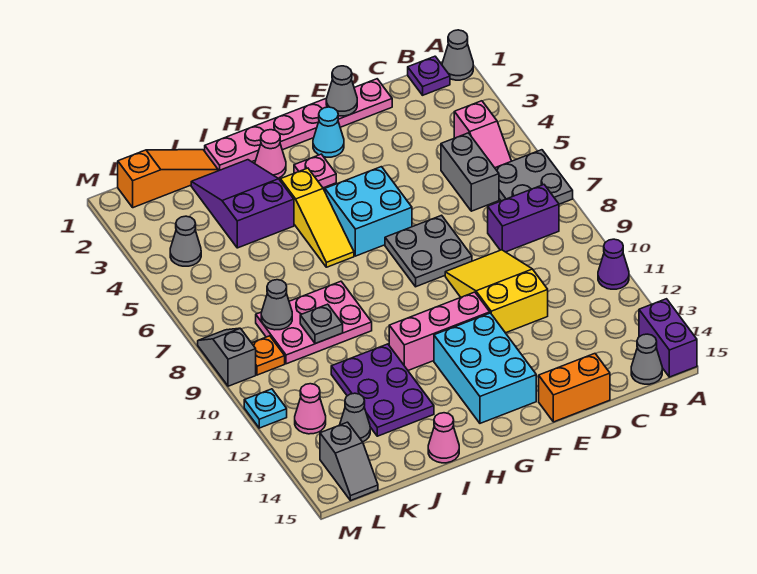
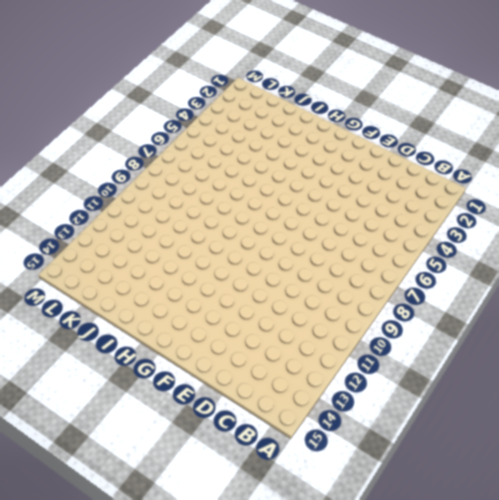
none -> grey cone A1 level 1
none -> grey plate A6:B7 level 1
none -> purple cone A11 level 1
none -> purple brick A14:A15 level 1

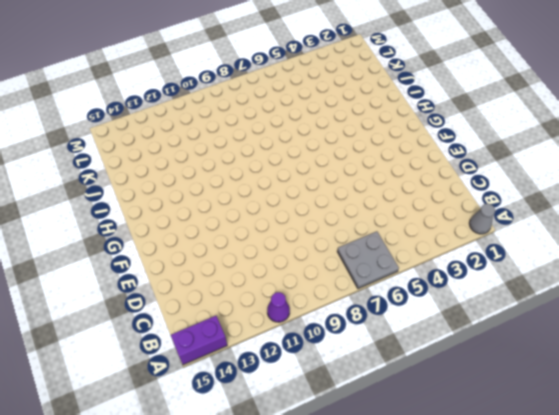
none -> purple plate B1 level 1
none -> pink slope B4:B5 level 1 top 4
none -> purple brick B8:C8 level 1
none -> grey cone B15 level 1

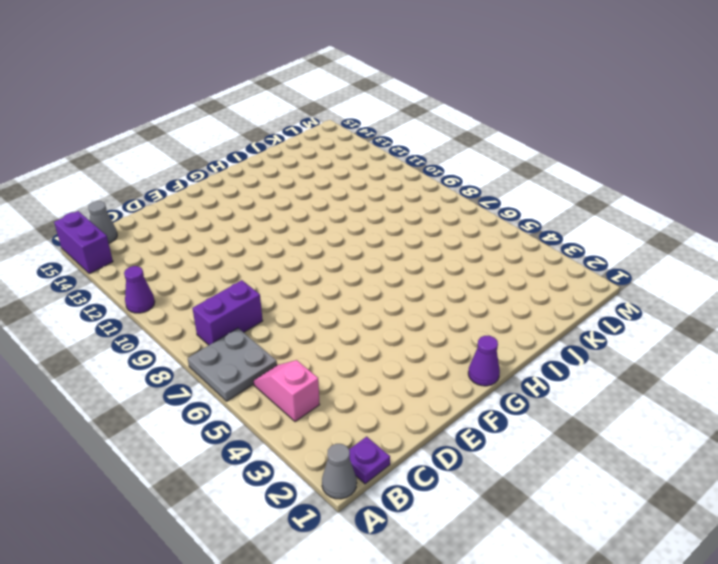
purple cone G1 level 1 -> pink plate D1:I1 level 1
none -> grey brick C5:C6 level 1
none -> yellow slope D9:E11 level 1 top 11
none -> orange brick D15:E15 level 1
none -> grey plate E7:F8 level 1

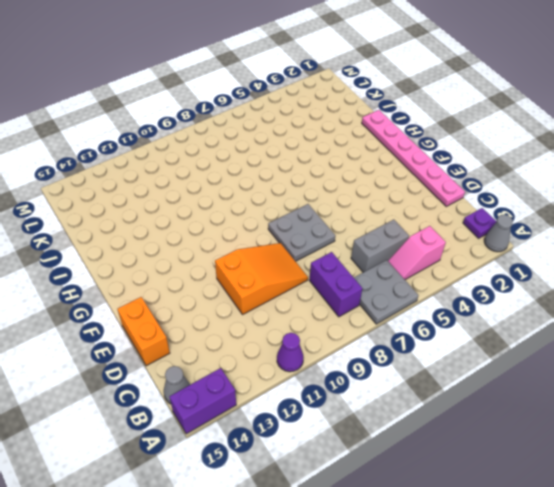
orange slope D9:E11 level 1 top 11 -> yellow slope D9:E11 level 1 top 11
none -> cyan cone F2 level 1
none -> cyan brick F5:G6 level 1
none -> pink brick F11:H11 level 1
none -> cyan brick F12:G14 level 1

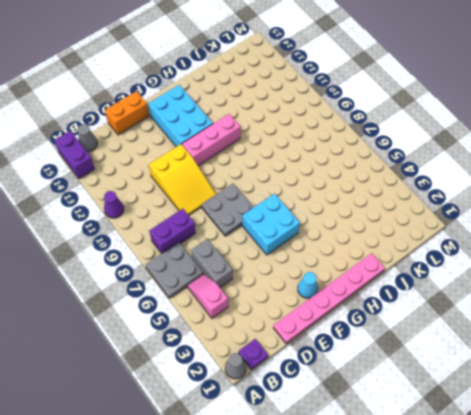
none -> pink plate G3 level 1
none -> pink cone H2 level 1
none -> yellow slope H4:H6 level 1 top 4
none -> purple slope I2:J4 level 1 top 4

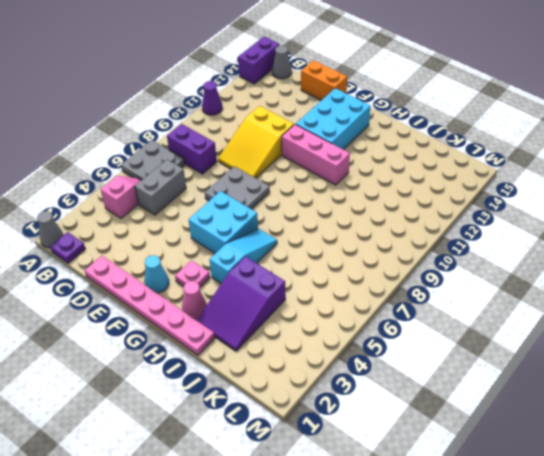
cyan slope H4:H6 level 1 top 4 -> yellow slope H4:H6 level 1 top 4
none -> pink plate I8:K9 level 1
none -> purple plate I11:J13 level 1
none -> pink cone I15 level 1
none -> orange slope J1:L1 level 1 top L

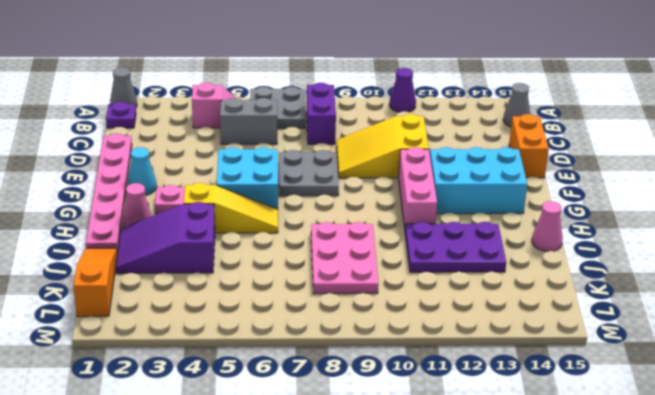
none -> purple brick A14:A15 level 1
none -> grey cone K13 level 1
none -> grey cone L4 level 1
none -> orange plate L9 level 1

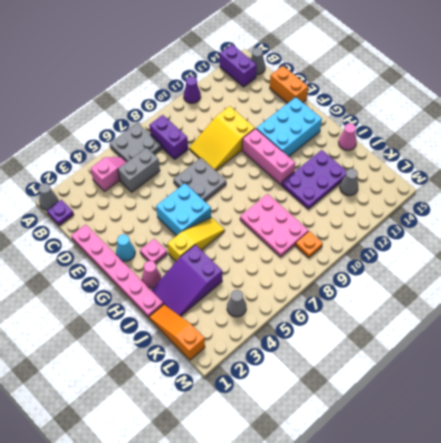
purple brick A14:B14 level 1 -> purple brick A14:A15 level 1
none -> pink cone L12 level 1
none -> grey slope L14:L15 level 1 top 14
none -> grey slope M8:M9 level 1 top 9
none -> cyan plate M11 level 1

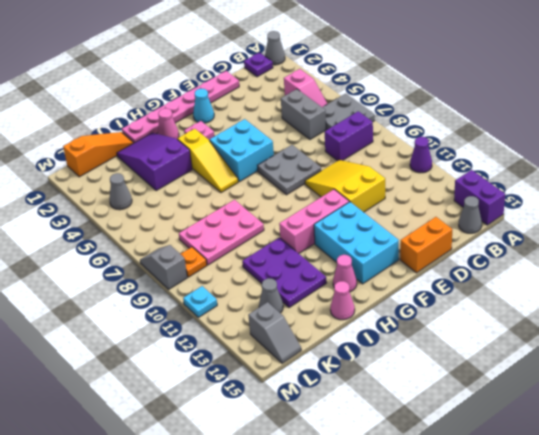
pink cone H14 level 1 -> pink cone L12 level 1
none -> grey cone E1 level 2
none -> grey plate J9 level 2
none -> grey cone K8 level 2

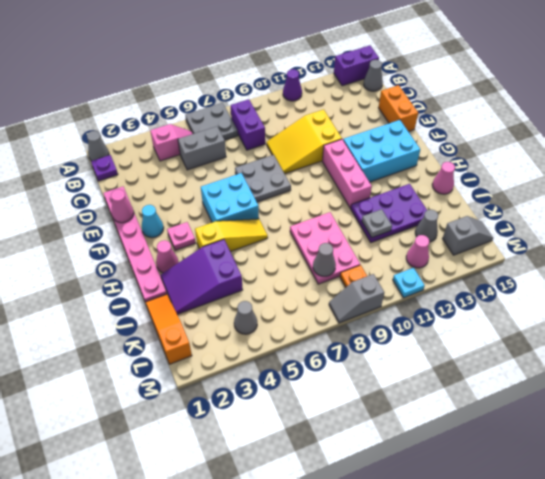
pink cone E1 level 2 -> grey cone E1 level 2
grey plate J11 level 2 -> grey plate J9 level 2

